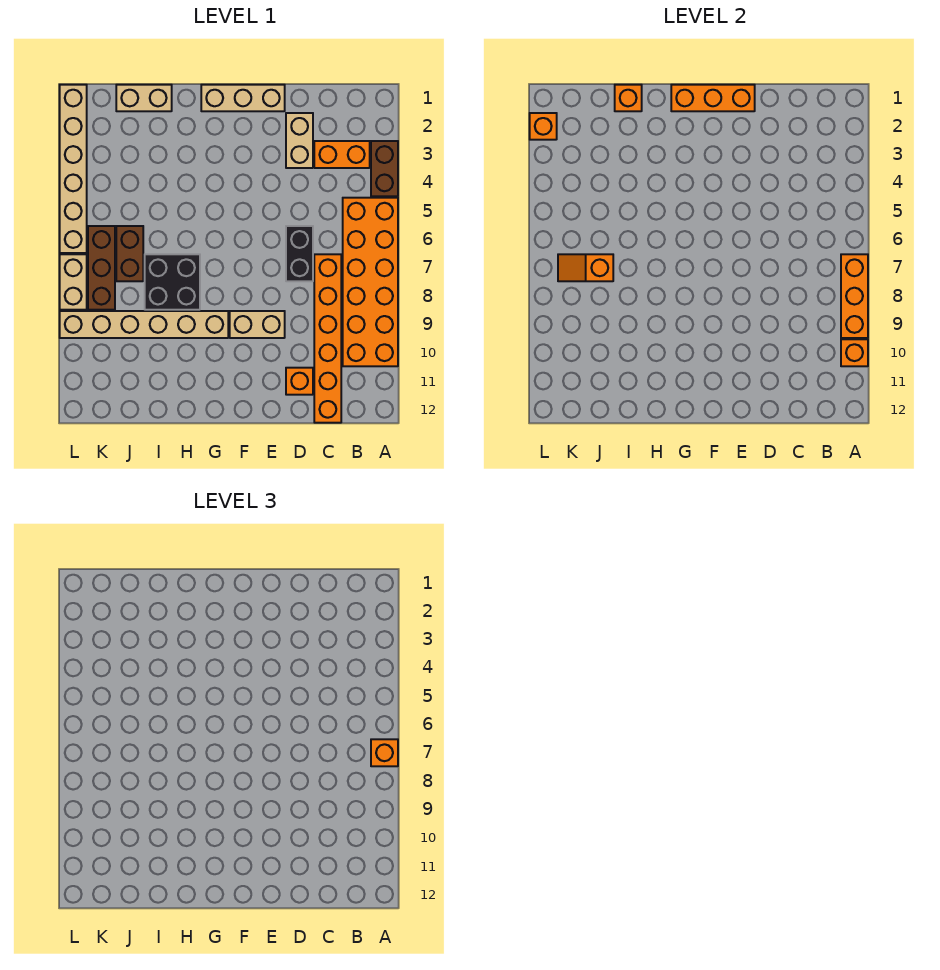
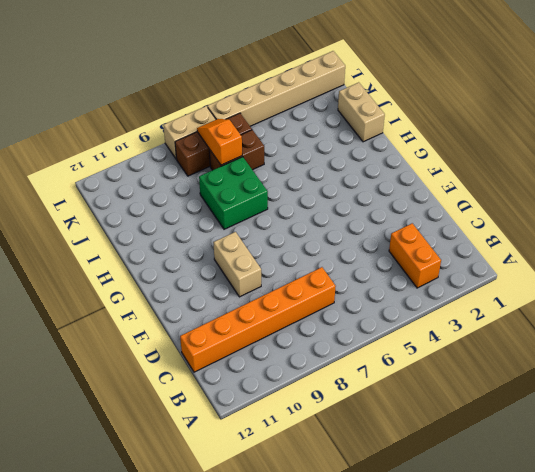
green brick H7:I8 level 1 -> black brick H7:I8 level 1
none -> brown brick A3:A4 level 1
none -> orange brick A5:B10 level 1
none -> tan brick D2:D3 level 1

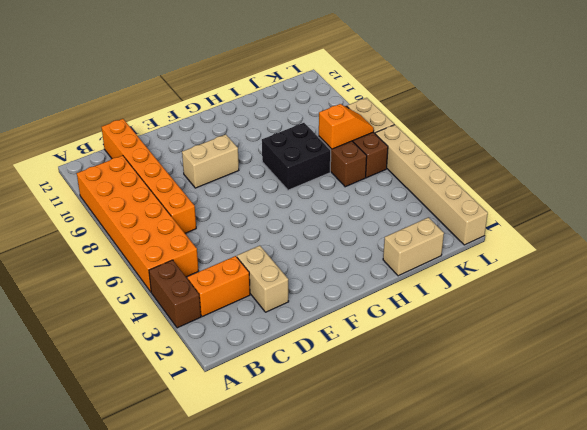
none -> black brick D6:D7 level 1
none -> orange brick D11 level 1
none -> tan brick E1:G1 level 1

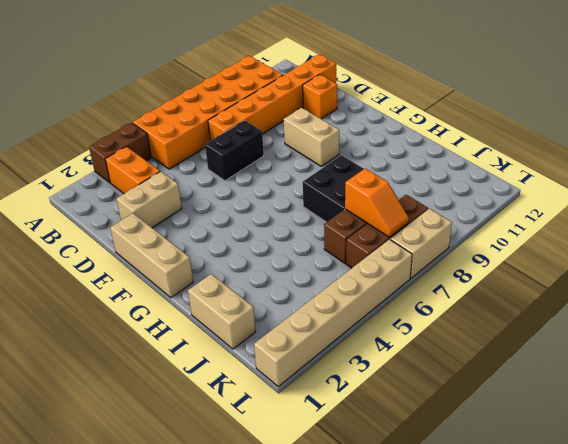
none -> tan brick G9:L9 level 1
none -> orange brick A7:A9 level 2
none -> orange brick A10 level 2

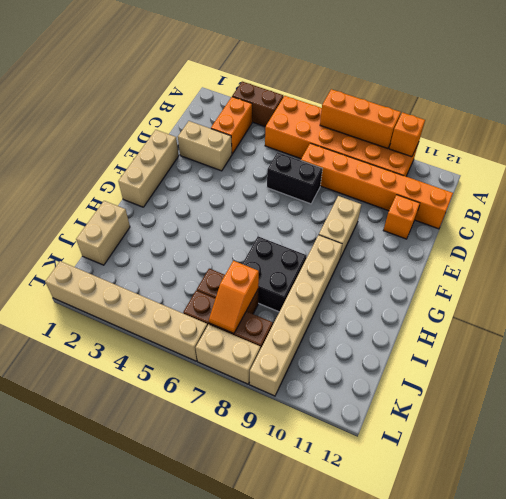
none -> orange brick E1:G1 level 2
none -> orange brick I1 level 2
none -> orange brick L2 level 2

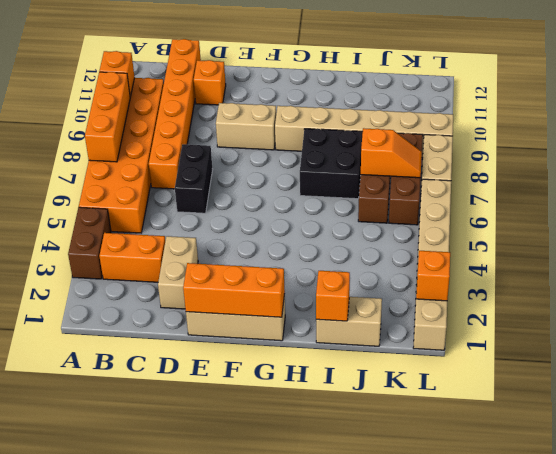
none -> orange brick A7 level 3

